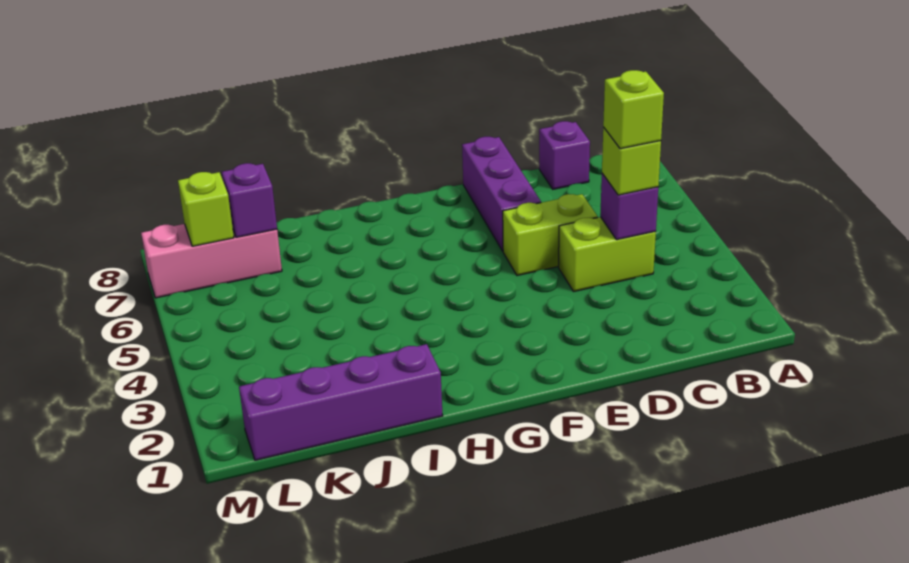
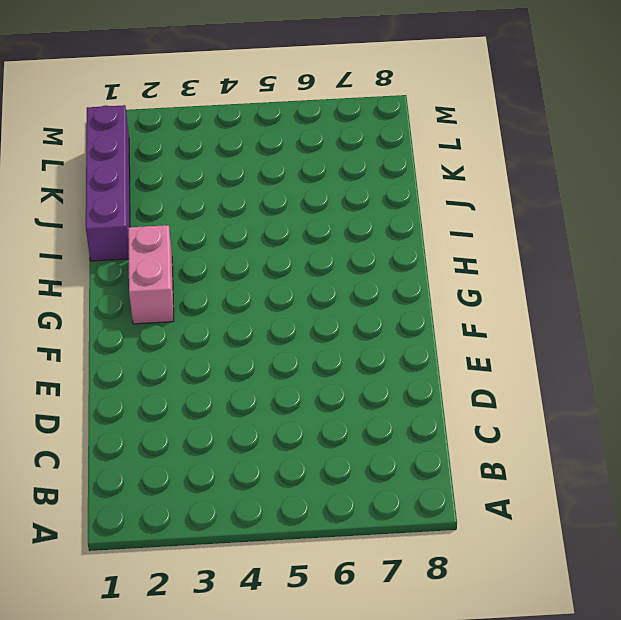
pink brick G2:H2 level 1 -> none
none -> lime brick C4:D4 level 1
none -> purple brick C8 level 1

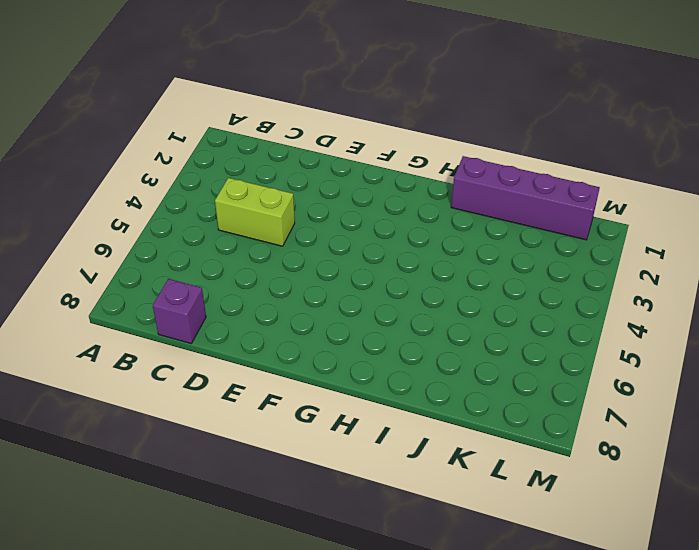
none -> lime brick D5:E5 level 1
none -> purple brick E6:E8 level 1

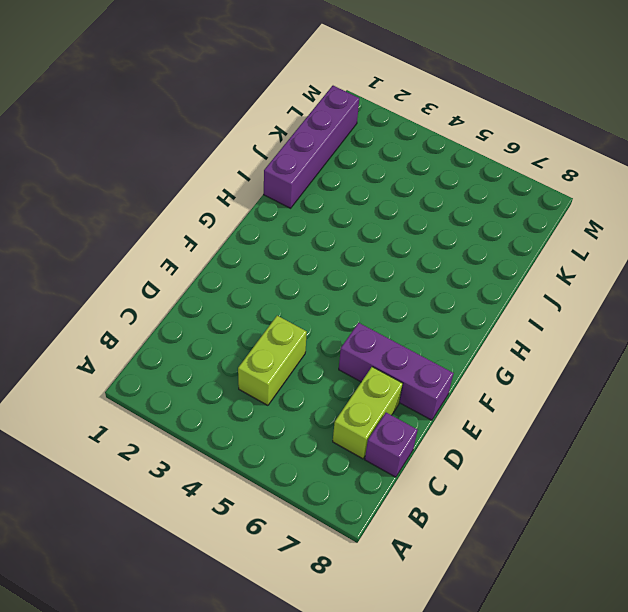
lime brick C7:D7 level 1 -> lime brick D5:E5 level 1
none -> pink brick K7:M7 level 1
none -> purple brick C4 level 2

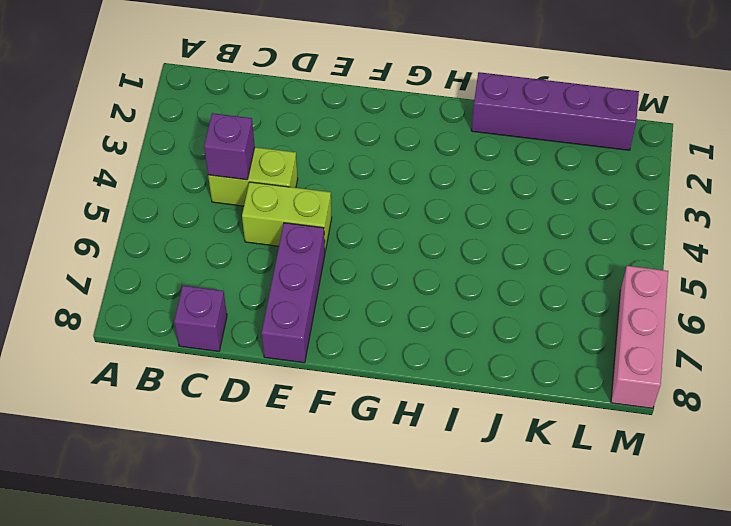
pink brick M6:M8 level 1 -> pink brick K7:M7 level 1
none -> purple brick K7 level 2
none -> lime brick L7 level 2

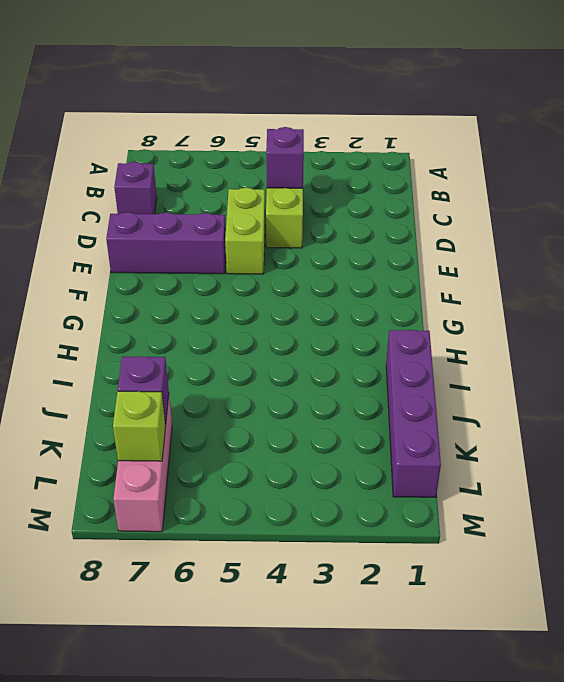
none -> lime brick C4 level 3
none -> lime brick C4 level 4

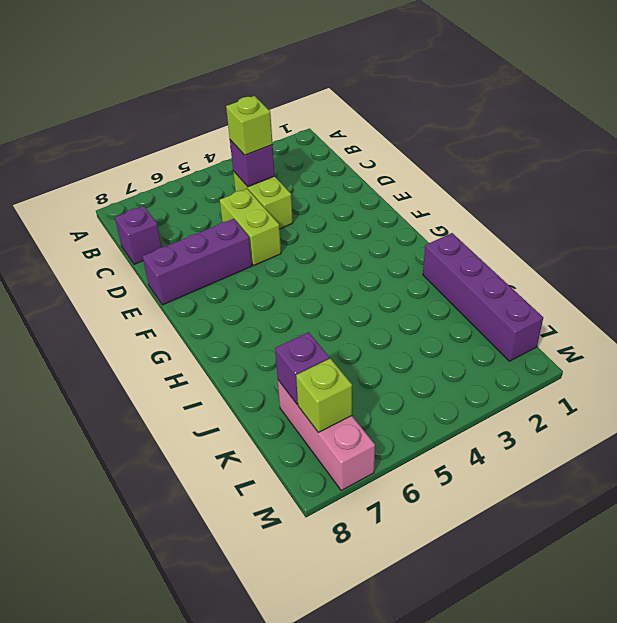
none -> lime brick C4 level 4

